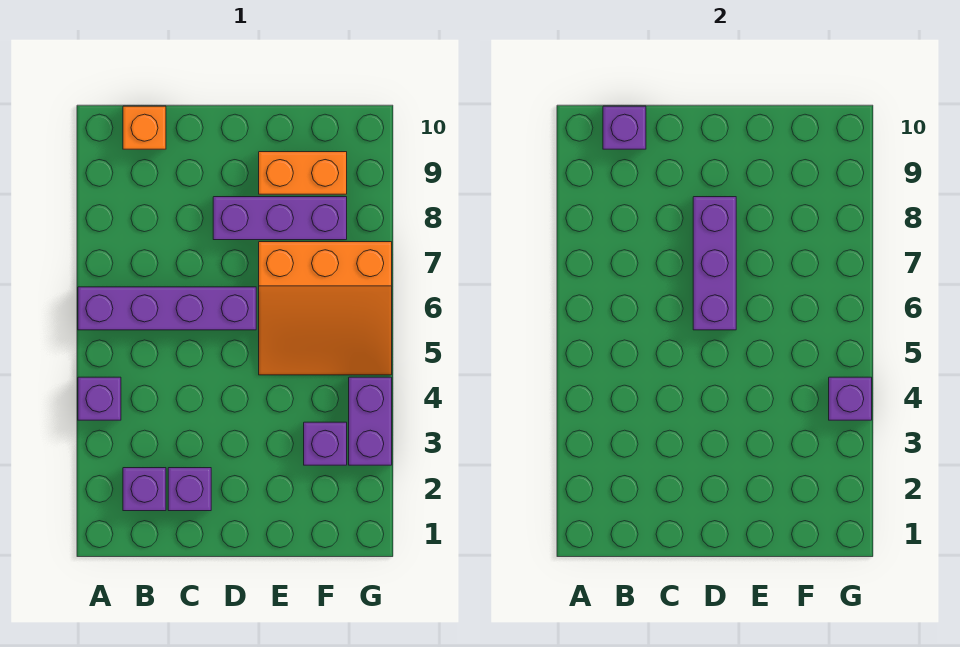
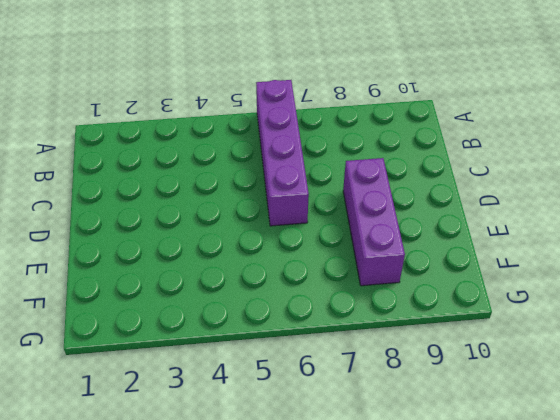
none -> purple brick A4 level 1
none -> purple brick B2 level 1
none -> orange brick B10 level 1

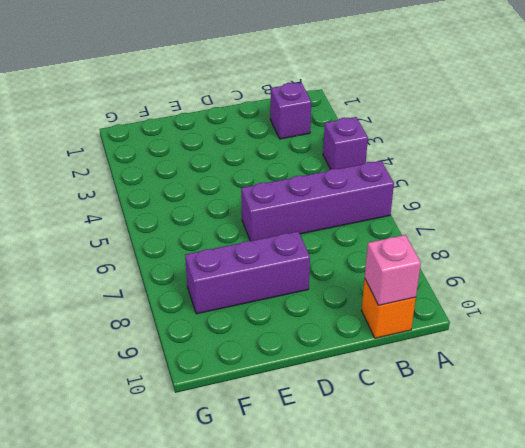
pink brick B10 level 2 -> purple brick B10 level 2
none -> purple brick C2 level 1
none -> orange slope E5:G7 level 1 top 7
none -> orange brick E9:F9 level 1

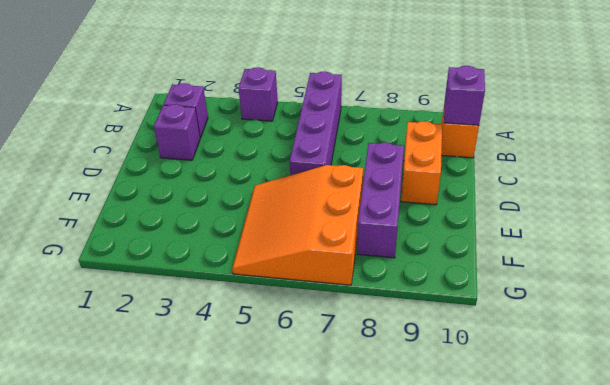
orange brick C9:D9 level 1 -> orange brick E9:F9 level 1
none -> purple brick F3 level 1
none -> purple brick G3:G4 level 1
none -> purple brick D6:D8 level 2

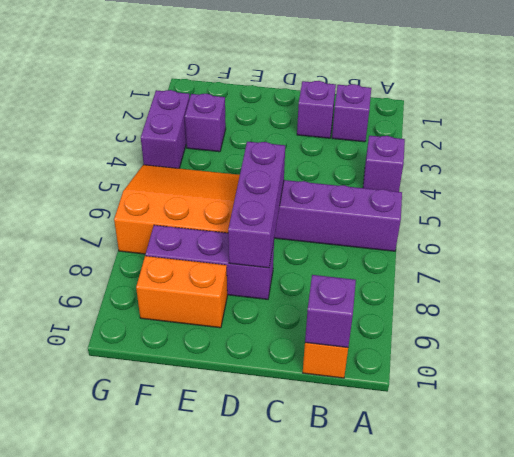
none -> purple brick G4 level 2

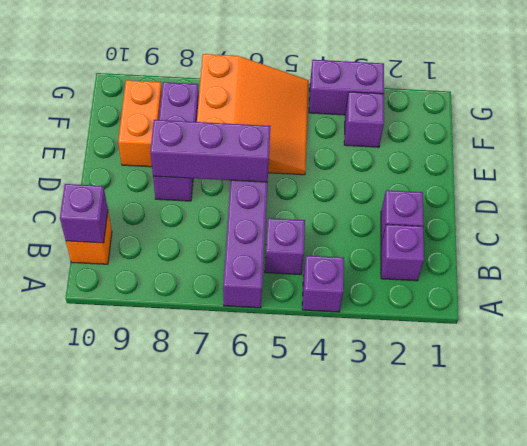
purple brick B5 level 1 -> purple brick G4 level 2

